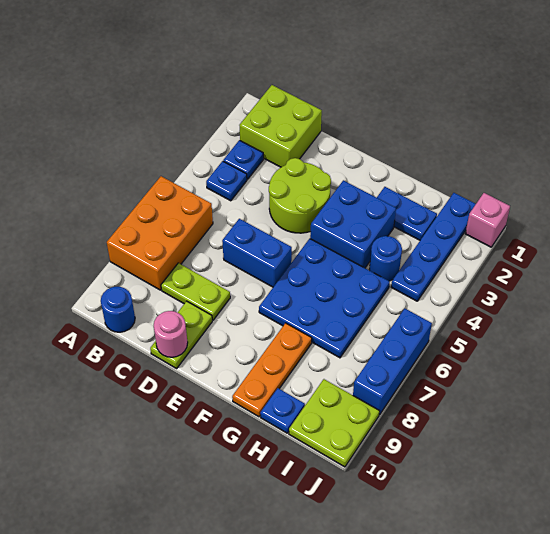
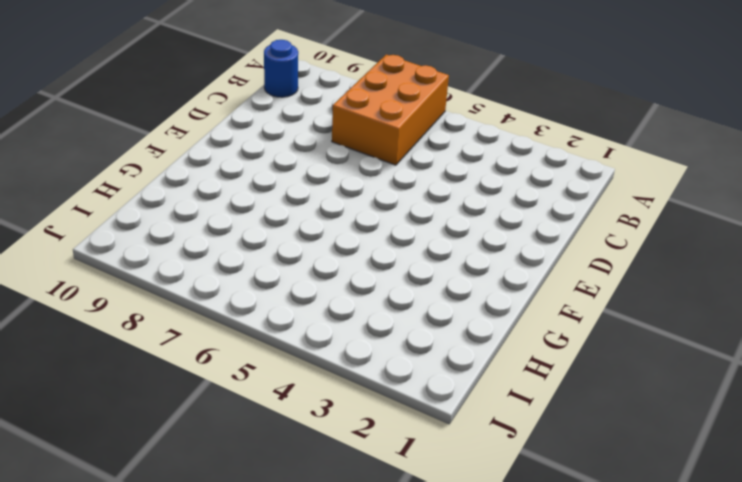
orange brick A6:C7 level 1 -> orange brick A6:B8 level 1
none -> lime brick B1:C2 level 1
none -> blue plate B3 level 1
none -> blue plate B4 level 1

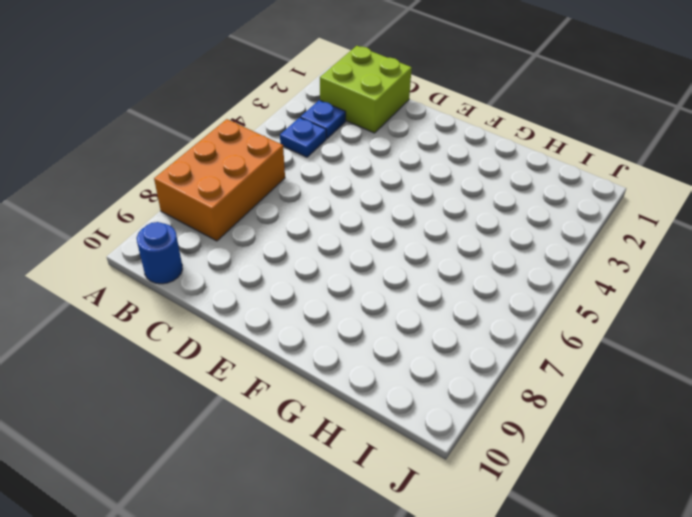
none -> lime plate C8:D8 level 1
none -> lime round brick D3:E4 level 1
none -> blue brick D6:E6 level 1

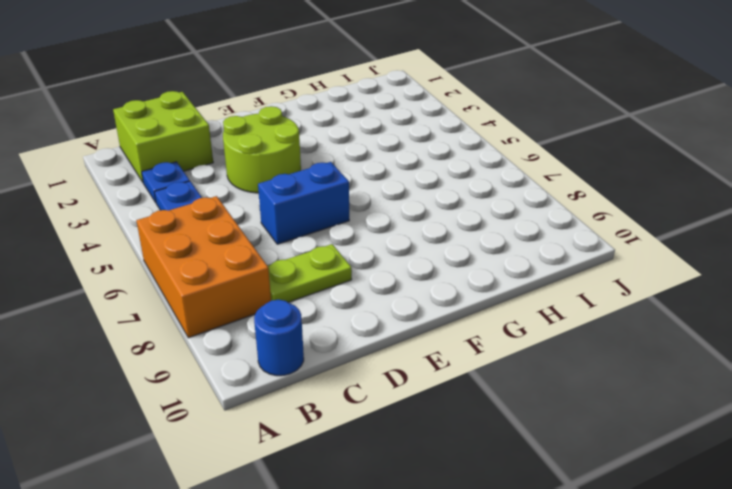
none -> lime plate D9:D10 level 1
none -> blue brick F3:G4 level 1
none -> blue plate F5:H7 level 1

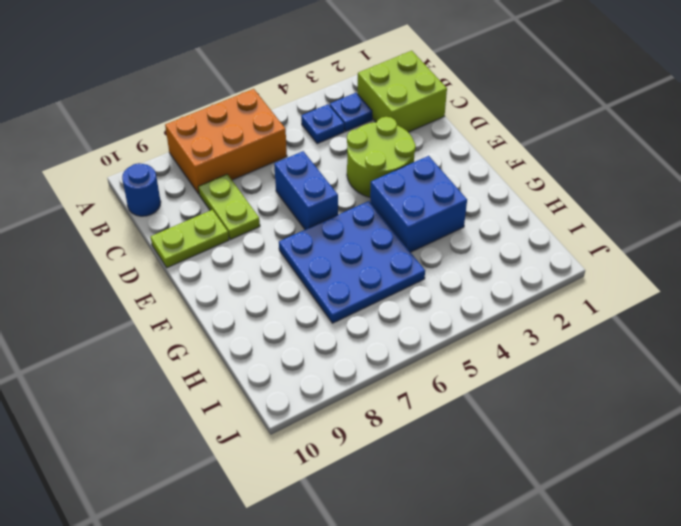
none -> blue plate G2:H2 level 1
none -> orange plate G8:G10 level 1
none -> blue round brick H4 level 1

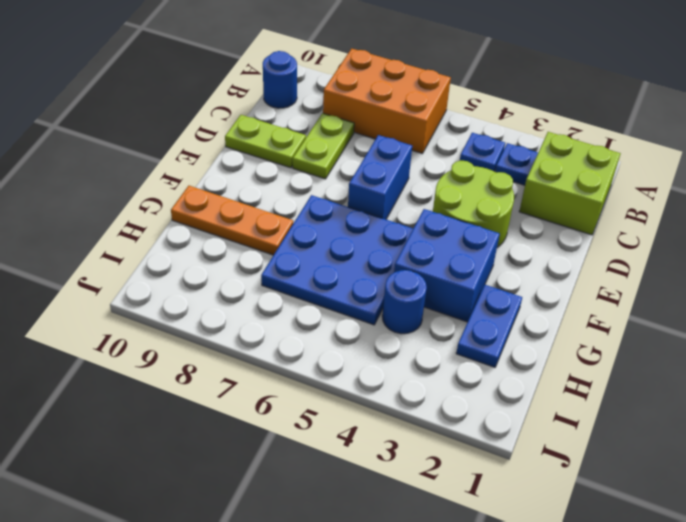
none -> blue plate H10 level 1
none -> blue plate I1:I4 level 1
none -> lime plate I9:J10 level 1

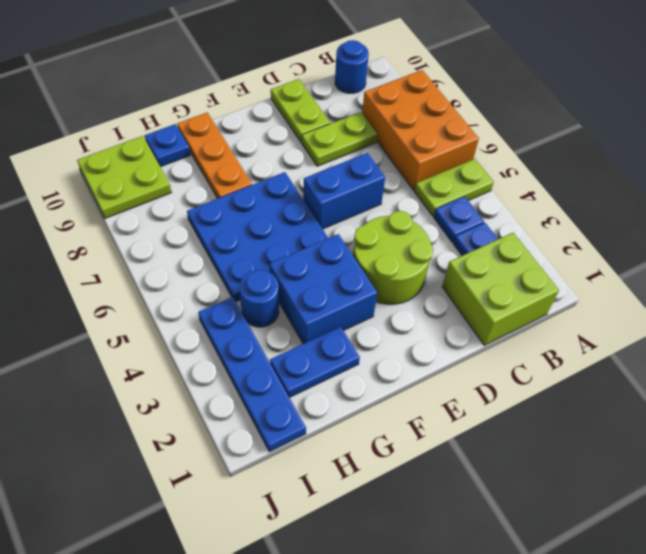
lime plate A5:B5 level 1 -> none
none -> pink brick J1 level 1
none -> blue brick J6:J8 level 1
none -> pink round brick D10 level 2

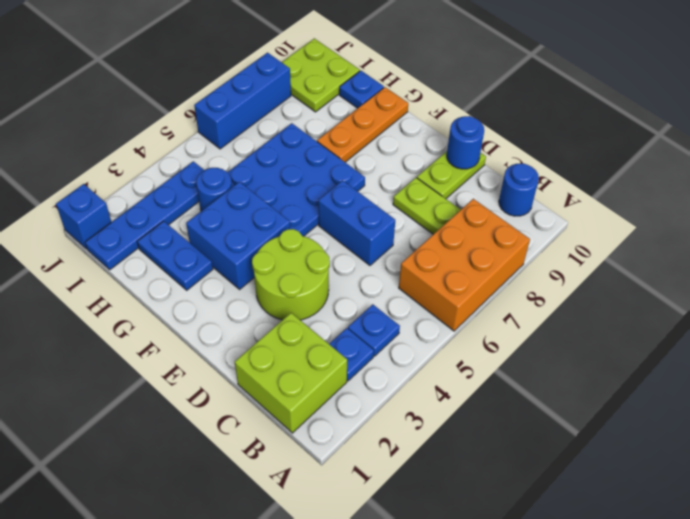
blue round brick D10 level 2 -> pink round brick D10 level 2
blue brick J1 level 1 -> pink brick J1 level 1

